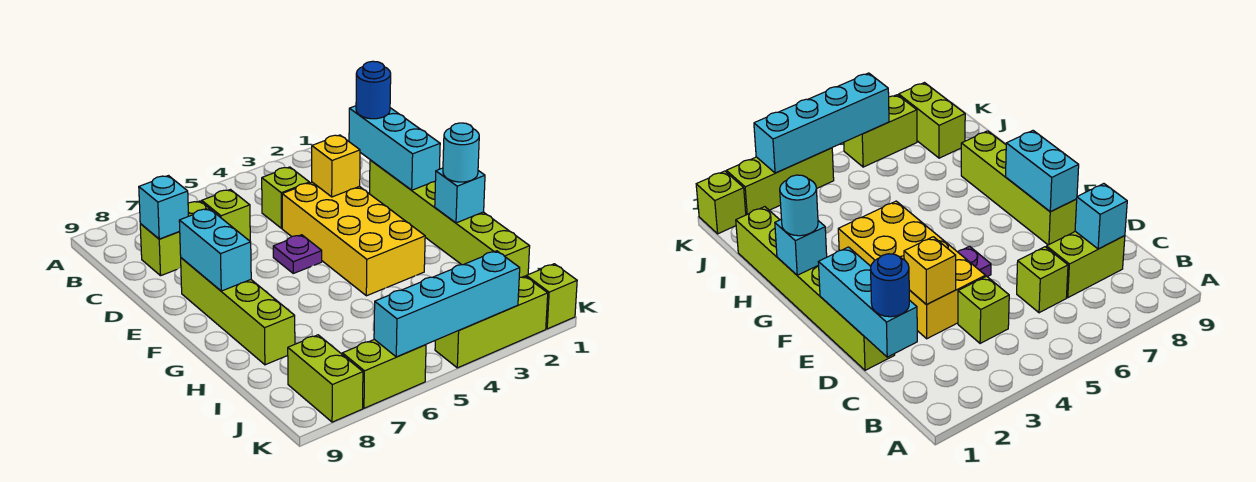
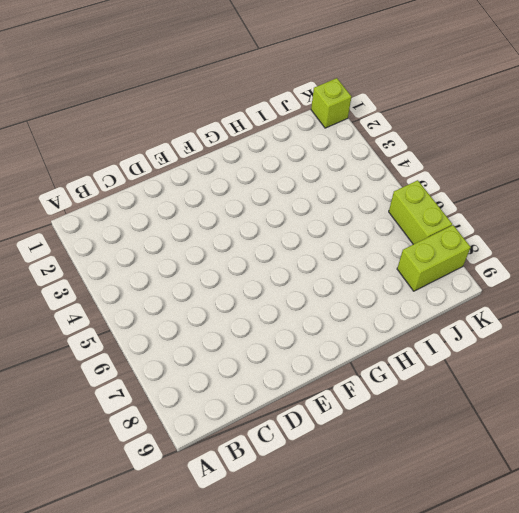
none -> lime brick C4 level 1
none -> lime brick C6 level 1
none -> lime brick C7:C8 level 1

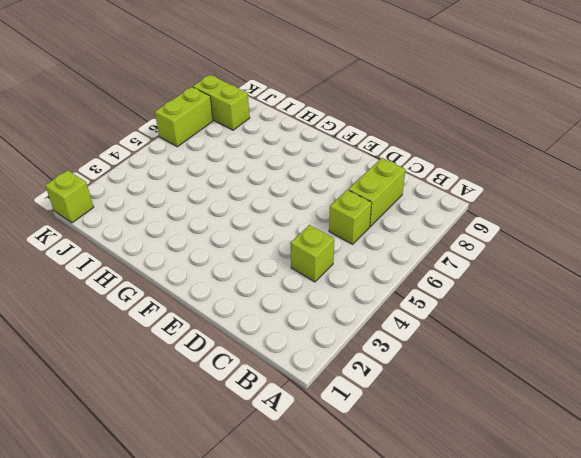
none -> lime brick D1:I1 level 1
none -> yellow brick D3:G4 level 1
none -> purple plate E5 level 1

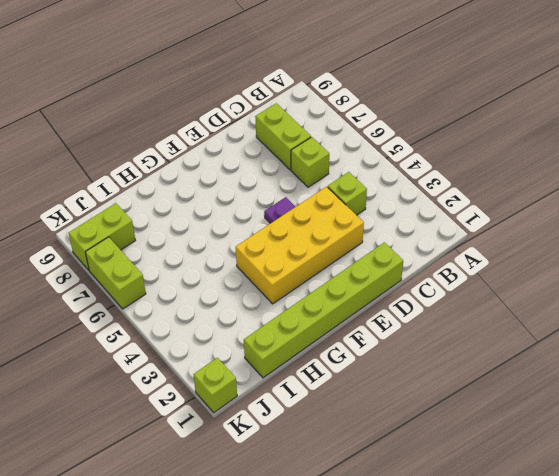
none -> lime brick E8:H8 level 1
none -> lime brick K2:K4 level 1
none -> cyan brick C1:E1 level 2

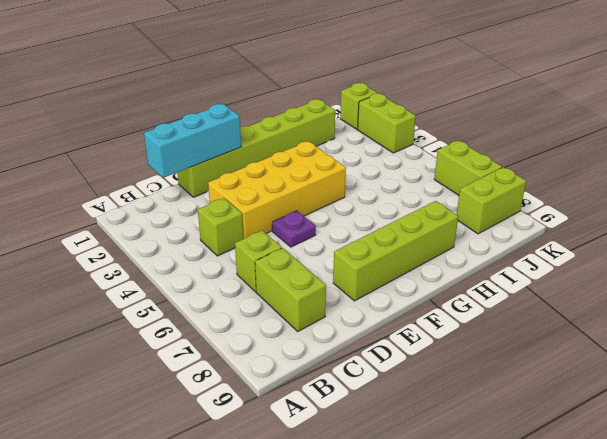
lime brick K2:K3 level 1 -> lime brick K2:K4 level 1
none -> cyan brick C8 level 2
none -> yellow brick D3 level 2
none -> cyan brick E8:F8 level 2

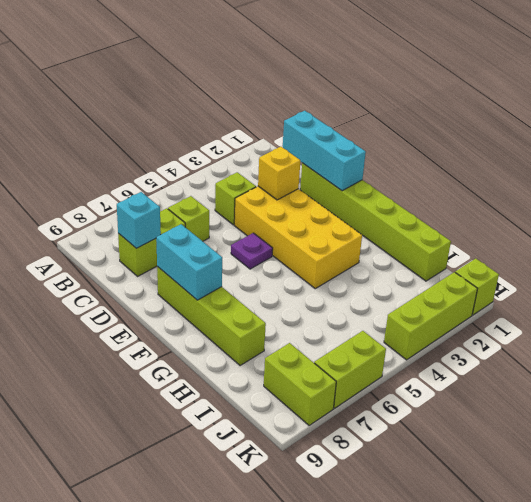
none -> cyan brick G1 level 2
none -> cyan brick K3:K6 level 2
none -> blue round brick C1 level 3

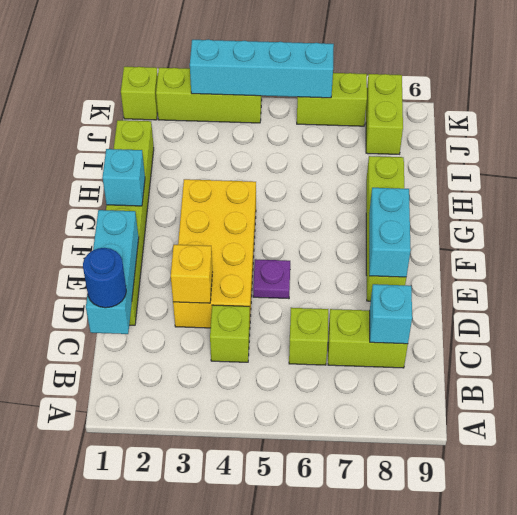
none -> cyan round brick G1 level 3

